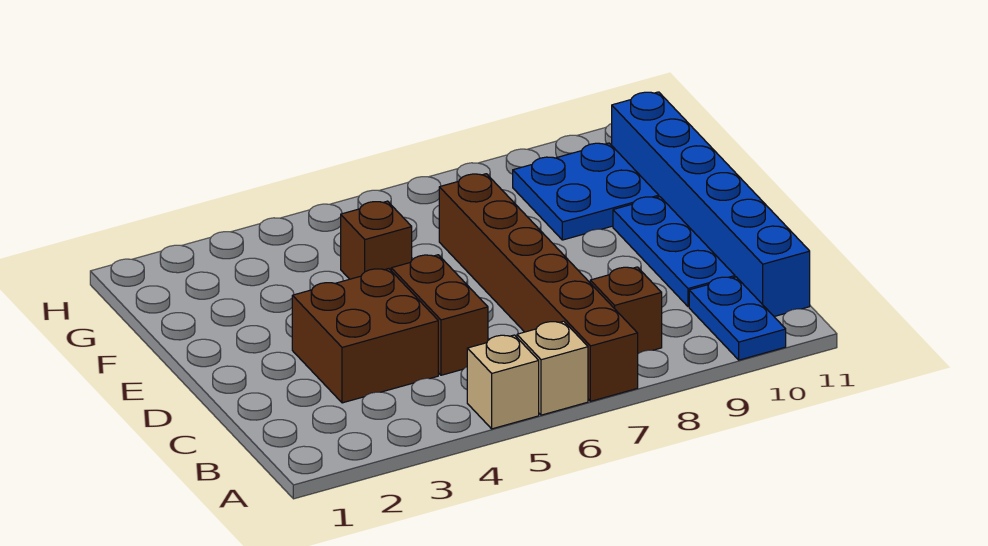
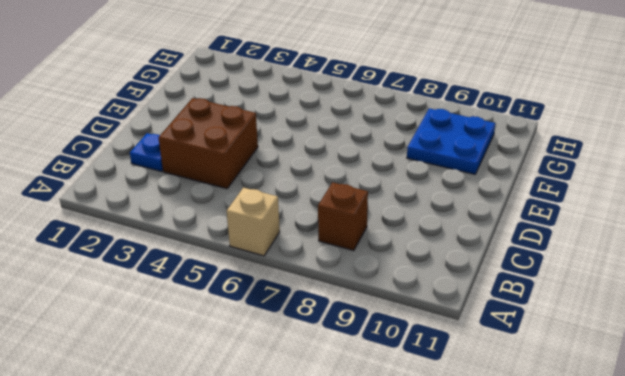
blue plate C2 level 1 -> none
none -> tan brick A5 level 1
none -> brown brick A7:F7 level 1

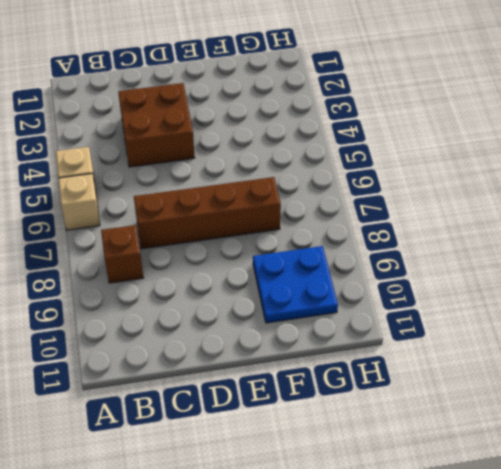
brown brick C7:F7 level 1 -> brown brick A7:F7 level 1
none -> blue plate A10:B10 level 1
none -> blue brick B11:G11 level 1

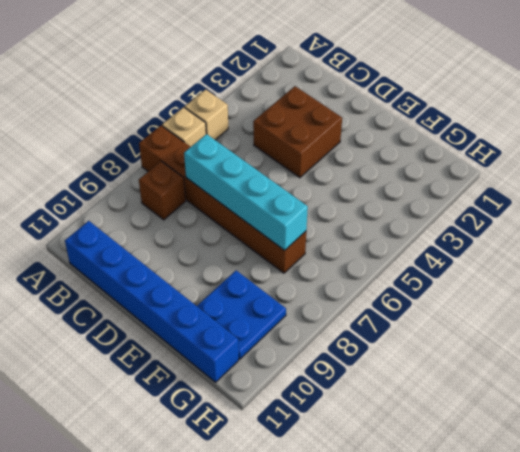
cyan brick C7:F7 level 2 -> none
none -> blue plate A10:B10 level 1
none -> brown brick C5:D5 level 1

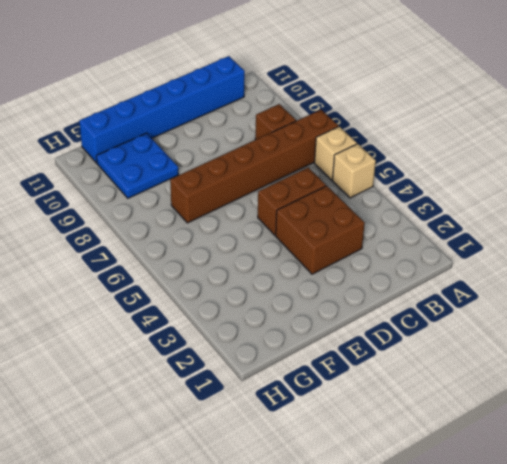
none -> blue plate A10:B10 level 1
none -> blue plate C10:E10 level 1

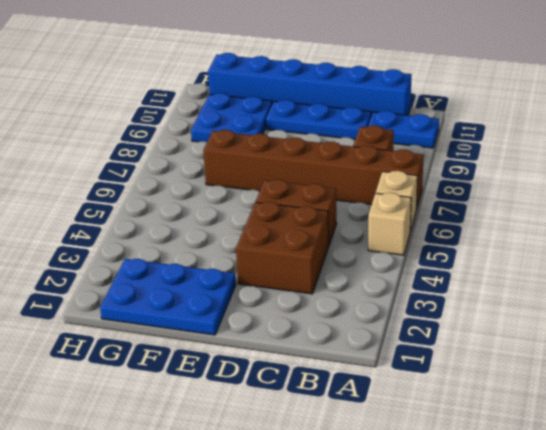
blue plate E1:G2 level 1 -> none
none -> brown brick F5 level 1

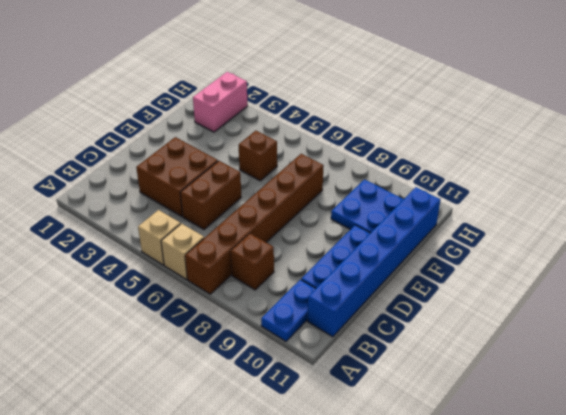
pink brick G2:H2 level 1 -> none

